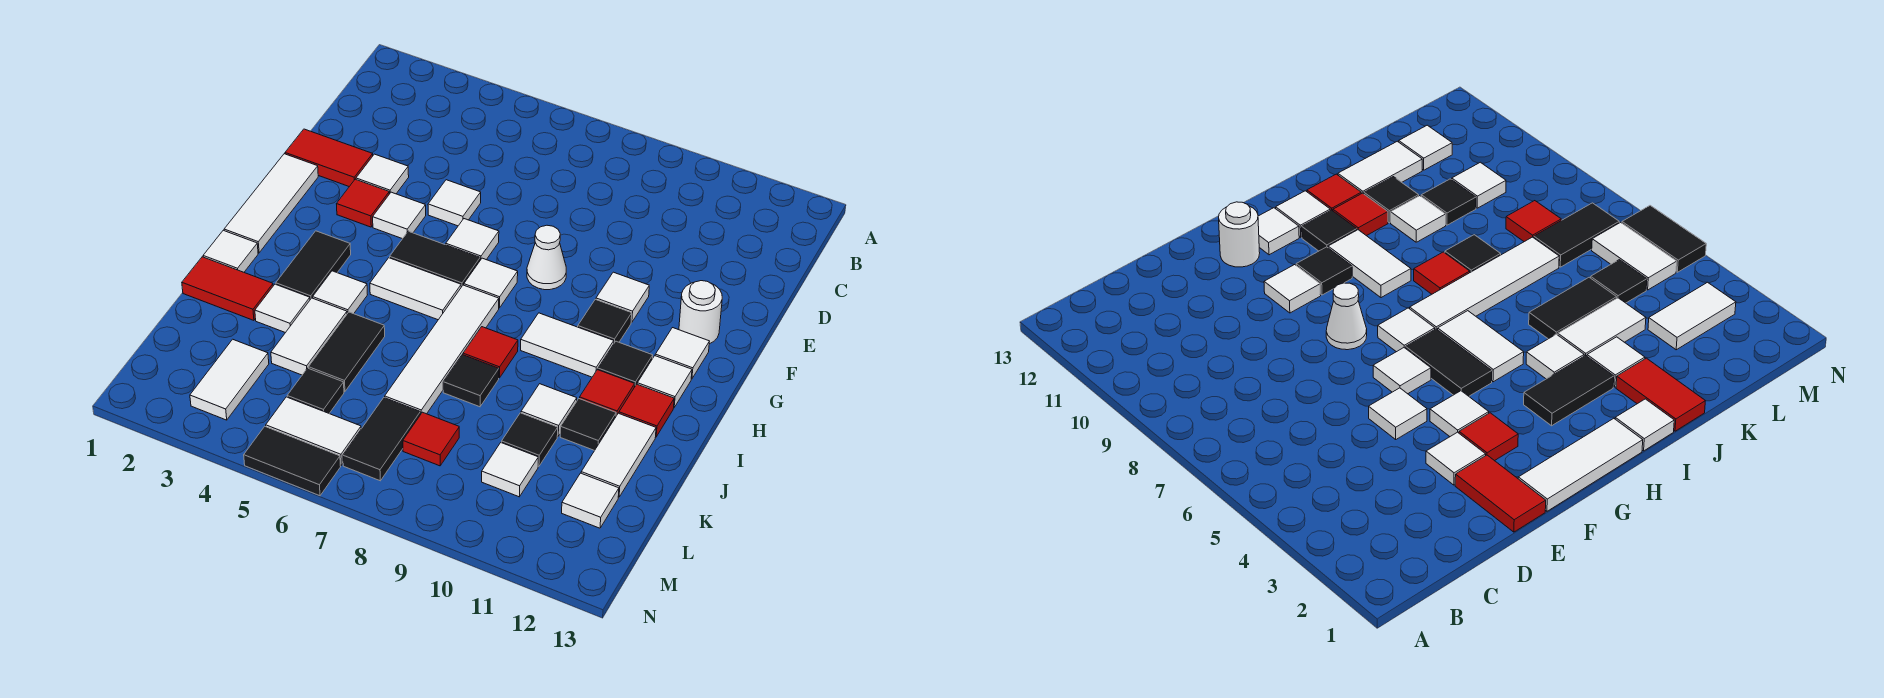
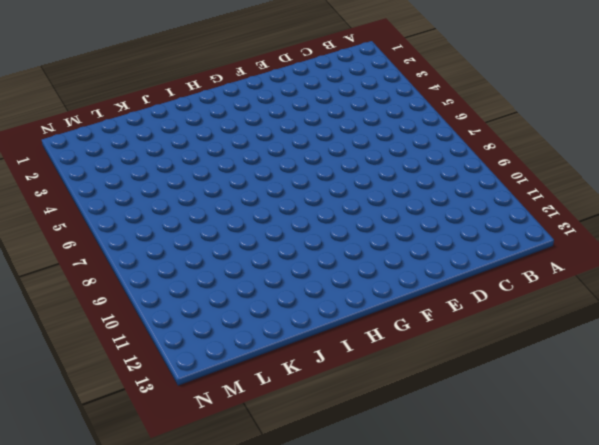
none -> red tile E1:E2 level 1
none -> white tile E3 level 1
none -> white tile E5 level 1
none -> white tile F1:H1 level 1

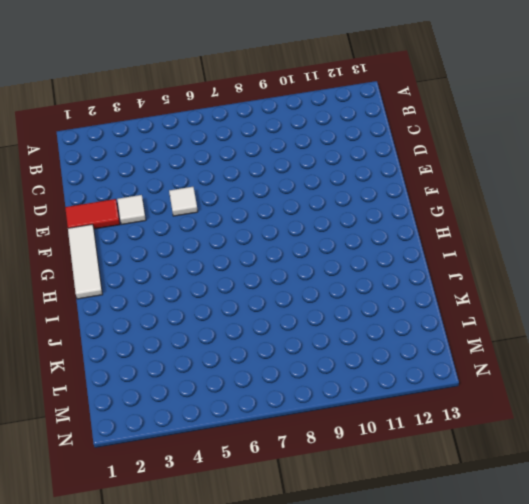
none -> red tile F3 level 1
none -> white tile F4 level 1
none -> white tile F6 level 1
none -> white cone F8 level 1

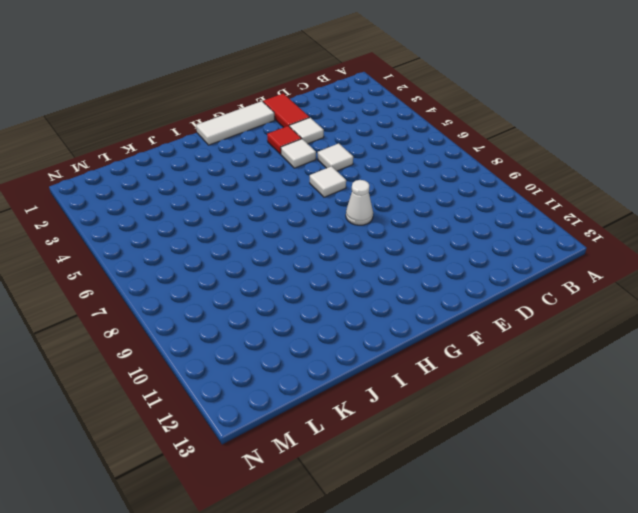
none -> white tile F10 level 1
none -> white round brick F12 level 1
none -> black tile G5:G6 level 1
none -> white tile G7 level 1

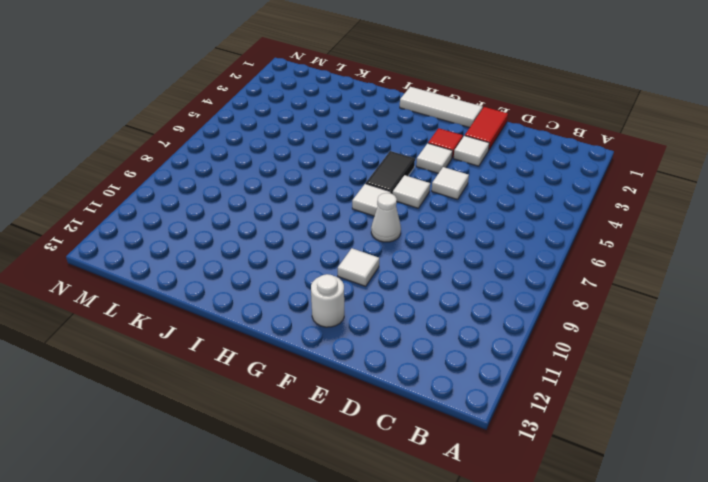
none -> black tile G10 level 1
none -> white tile G12 level 1
none -> black tile H3:I3 level 1
none -> white tile H5:H6 level 1

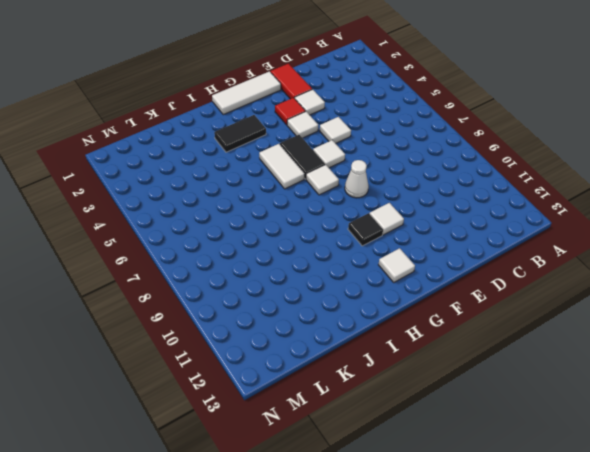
none -> white round brick F12 level 1
none -> white tile H7:K7 level 1
none -> white tile H9:H10 level 1
none -> black tile H11 level 1

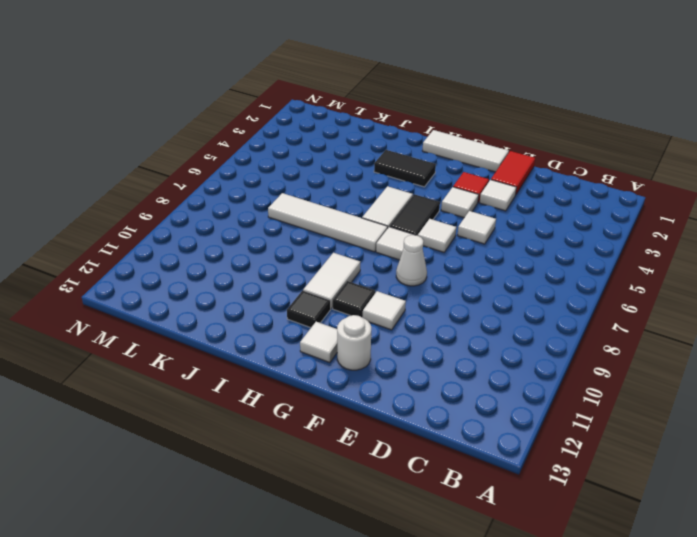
none -> white tile H12 level 1
none -> white tile I1 level 1
none -> white tile I4 level 1
none -> red tile I8 level 1

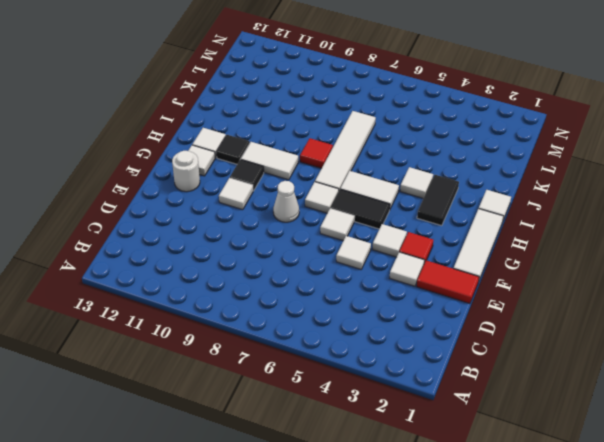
none -> red tile I11 level 1
none -> red tile I12 level 1
none -> red tile J1:J2 level 1
none -> white tile J3 level 1

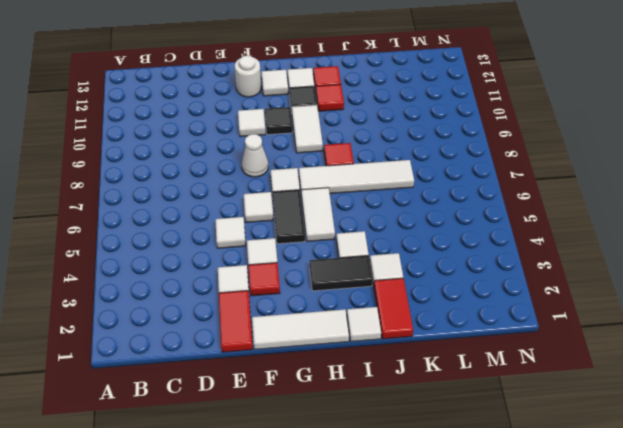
none -> white tile J4:K4 level 1
none -> black tile J5:K5 level 1
none -> black tile J8 level 1
none -> white tile J10 level 1

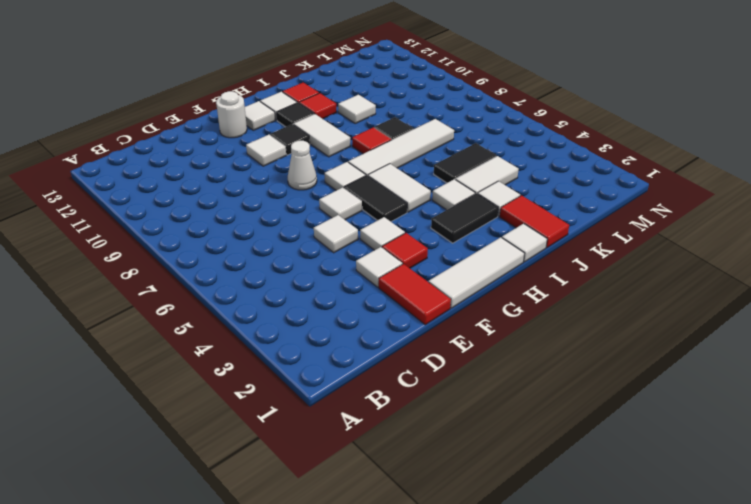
none -> black tile J11 level 1
none -> white tile J12:K12 level 1
none -> black tile K10 level 1
none -> white tile L3:M3 level 1

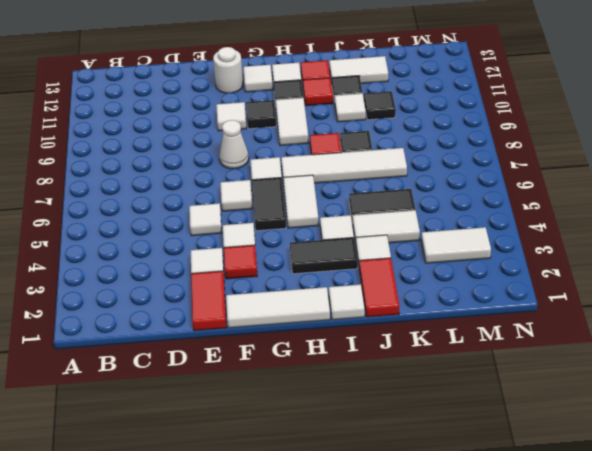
none -> black tile L5 level 1
none -> black tile L7:M7 level 1
none -> red tile L8 level 1
none -> white tile L10 level 1

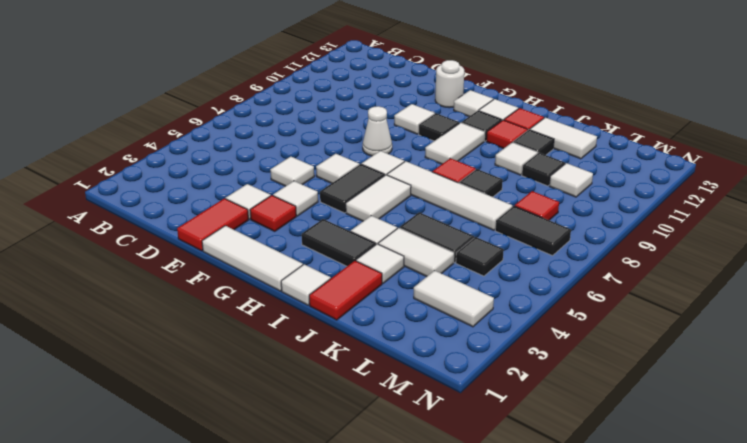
none -> white tile L12 level 1
none -> white tile M5:M6 level 1
none -> black tile N5:N6 level 1

